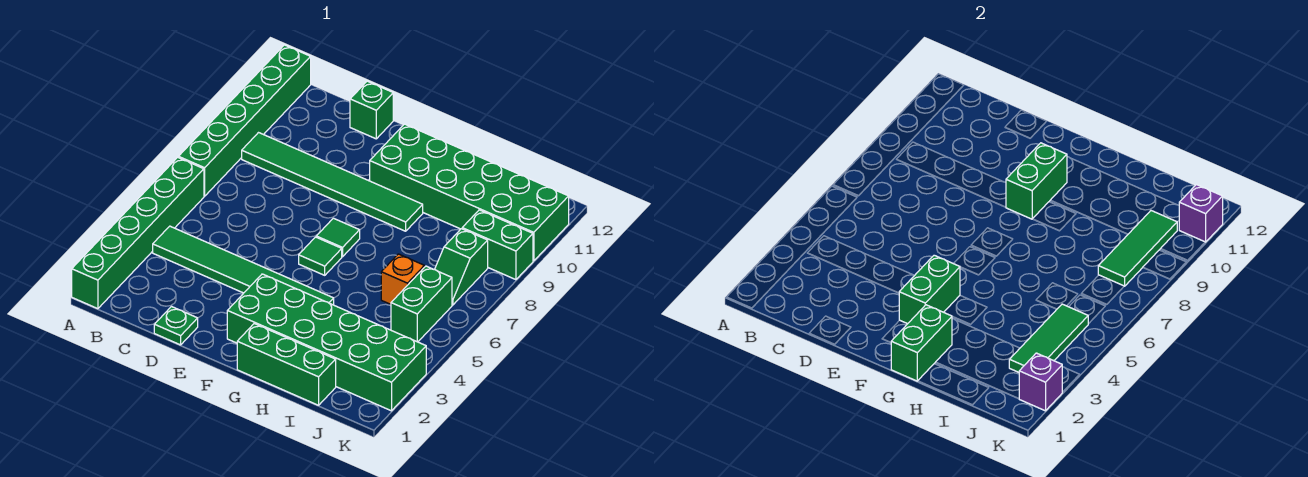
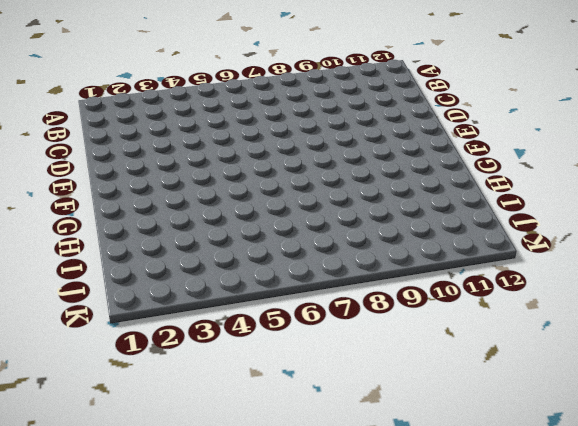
none -> green brick A1:A6 level 1
none -> green brick A7:A12 level 1
none -> green tile B4:G4 level 1

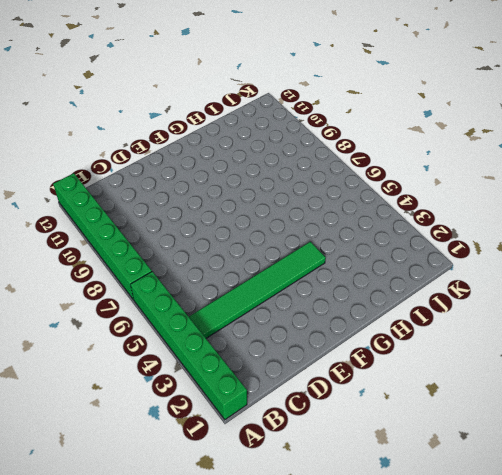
none -> green tile B9:G9 level 1
none -> green plate D1 level 1
none -> green brick D12 level 1

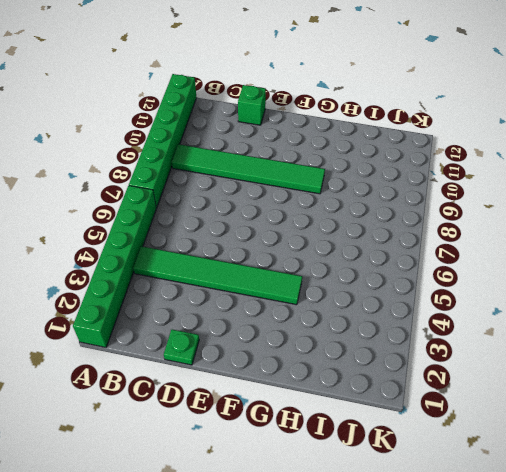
none -> green brick F2:K3 level 1
none -> green tile F6 level 1
none -> green tile F7 level 1

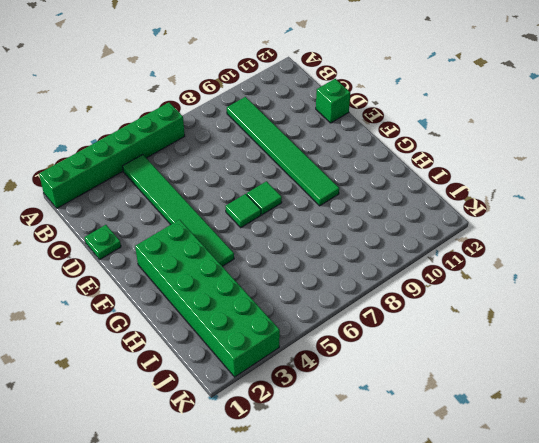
none -> green brick A7:A12 level 1
none -> green brick F10:K11 level 1
none -> green brick G1:I1 level 1

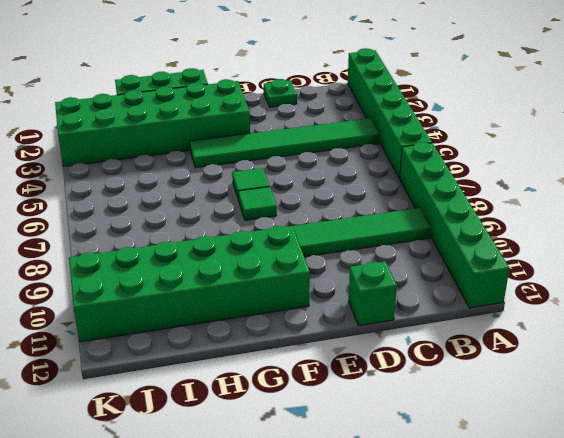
none -> orange brick I6 level 1
none -> green brick J5:J6 level 1
none -> green slope J7:J8 level 1 top 8

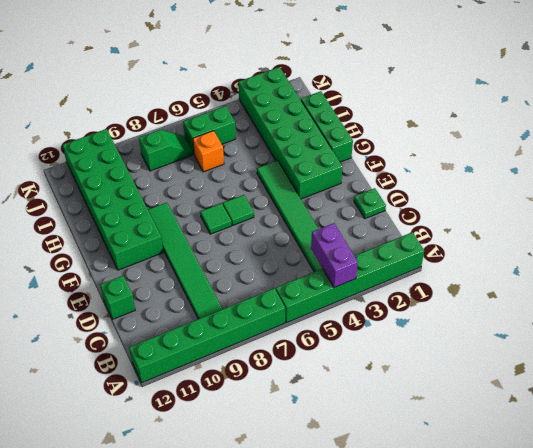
purple brick A4:B4 level 2 -> none
none -> green brick J9:K9 level 1
none -> green brick F3:F4 level 2
none -> green brick F9:F10 level 2

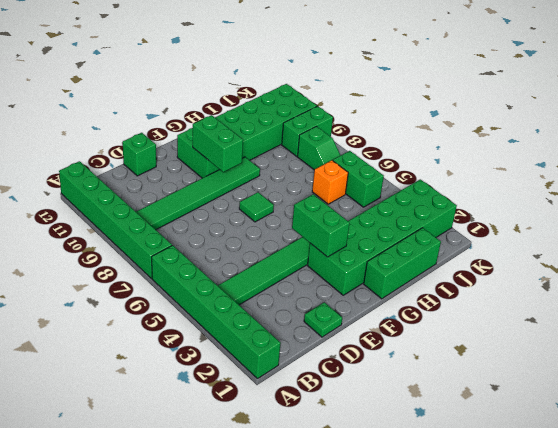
none -> green tile F6 level 1
none -> green brick G1:G2 level 2
none -> green tile J3:J5 level 2

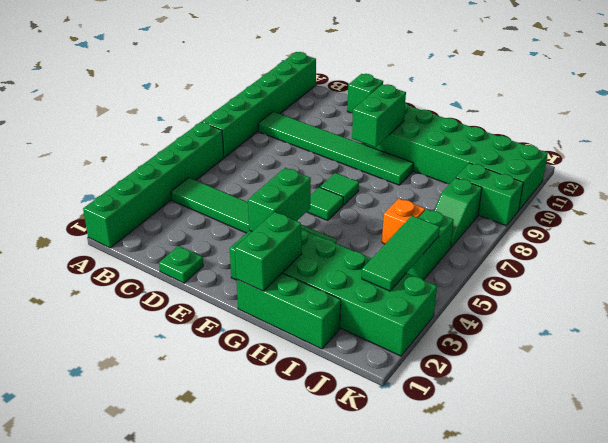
none -> green tile J8:J10 level 2
none -> purple brick K2 level 2
none -> purple brick K11 level 2

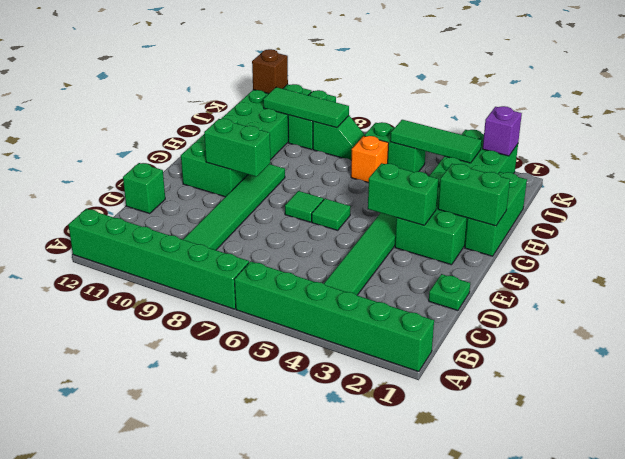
brown brick K11 level 2 -> purple brick K11 level 2

